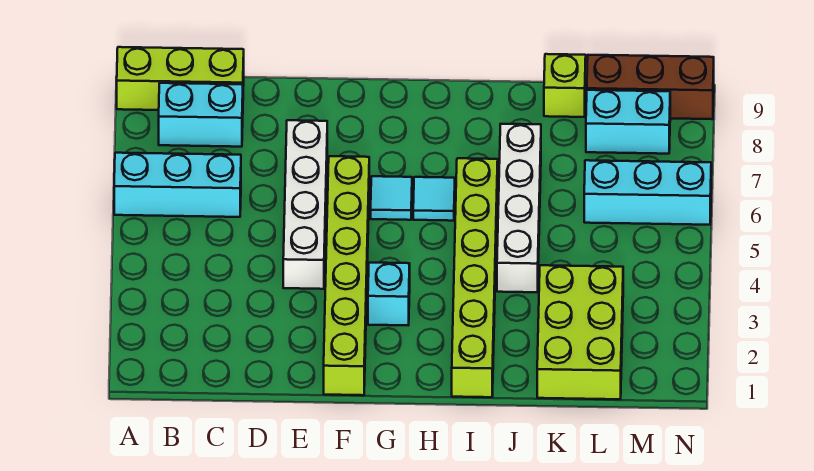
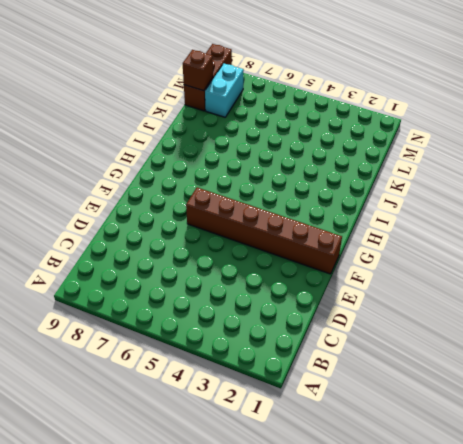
brown brick F1:F6 level 1 -> lime brick F1:F6 level 1
brown brick L9 level 2 -> none
none -> cyan brick A6:C6 level 1
none -> lime brick A9:C9 level 1
none -> cyan brick B8:C8 level 1

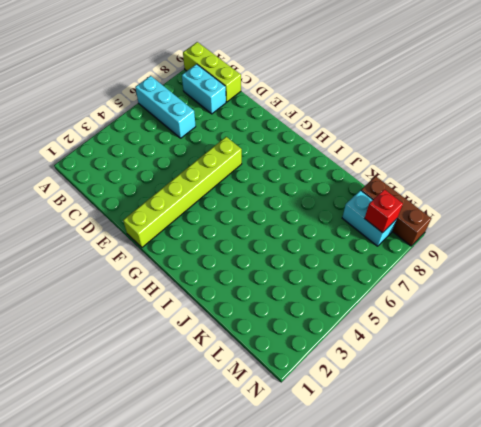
red brick M8 level 2 -> none
none -> white brick E4:E7 level 1
none -> cyan brick G3 level 1
none -> cyan tile G6 level 1

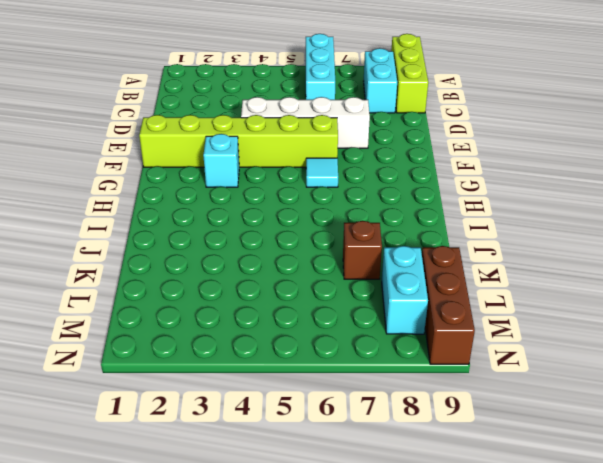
brown brick K7 level 1 -> none
none -> cyan tile H6 level 1
none -> lime brick I1:I6 level 1
none -> white brick J4:J7 level 1

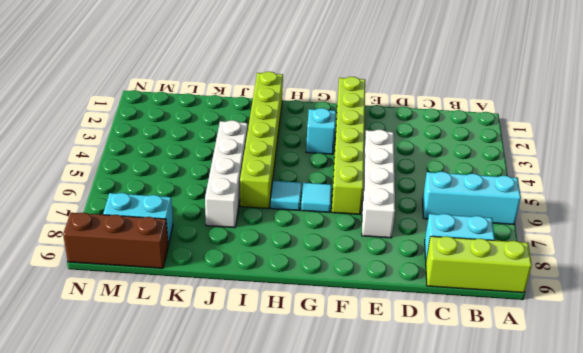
none -> lime brick K1:L3 level 1
none -> lime brick K9 level 1
none -> cyan brick L6:N6 level 1

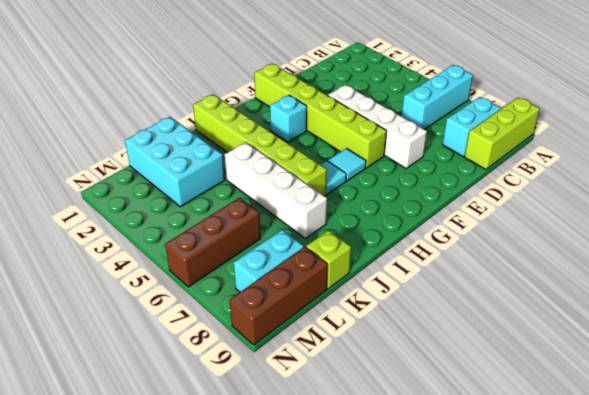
cyan brick K1:L3 level 1 -> lime brick K1:L3 level 1
brown brick L6:N6 level 1 -> cyan brick L6:N6 level 1

